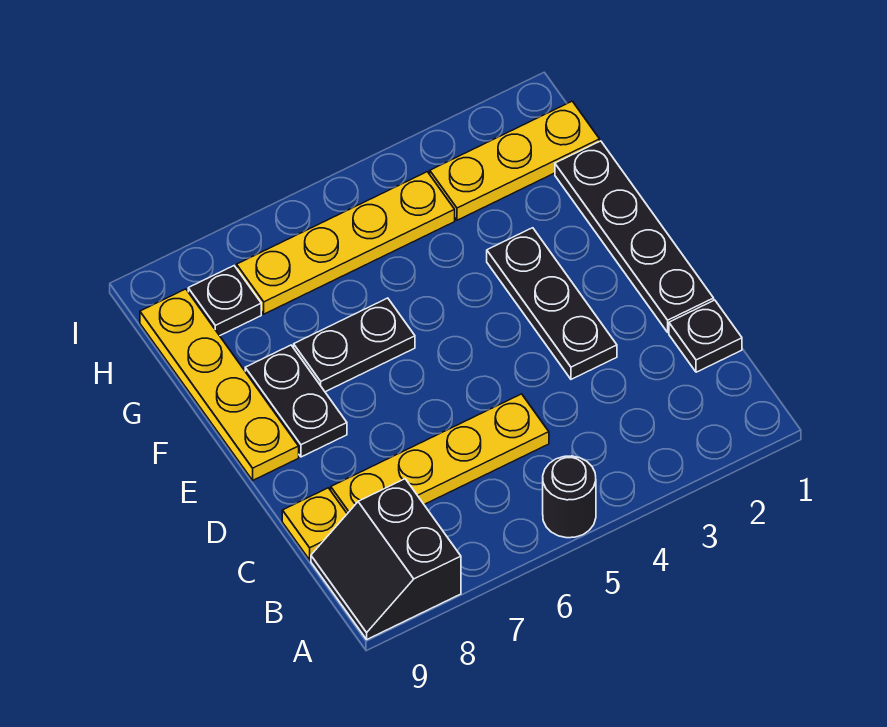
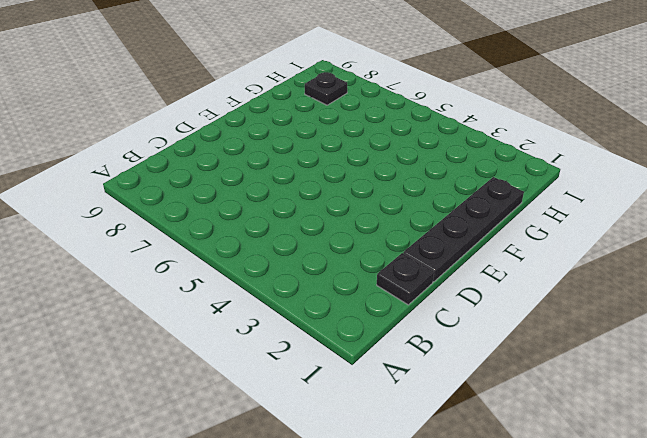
none -> black round brick A5 level 1
none -> black slope A8:B9 level 1 top 8
none -> yellow plate C5:C8 level 1

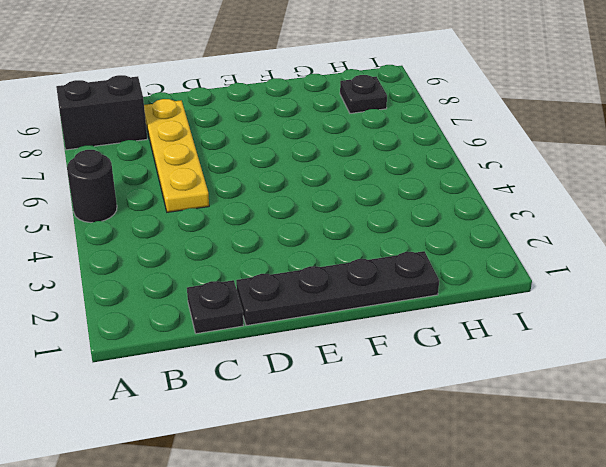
none -> yellow plate C9 level 1
none -> black plate D3:F3 level 1
none -> black plate E8:F8 level 1

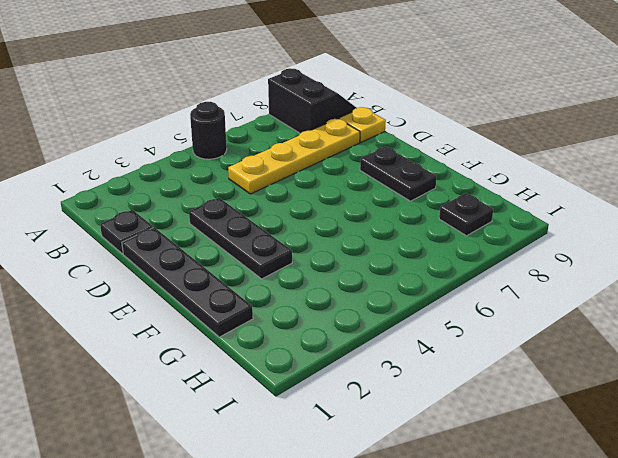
none -> yellow plate E9:H9 level 1
none -> black plate F6:F7 level 1
none -> yellow plate H1:H3 level 1

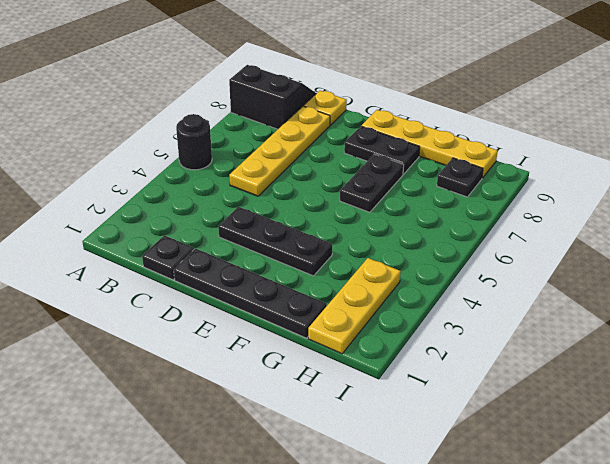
none -> yellow plate H4:H7 level 1

